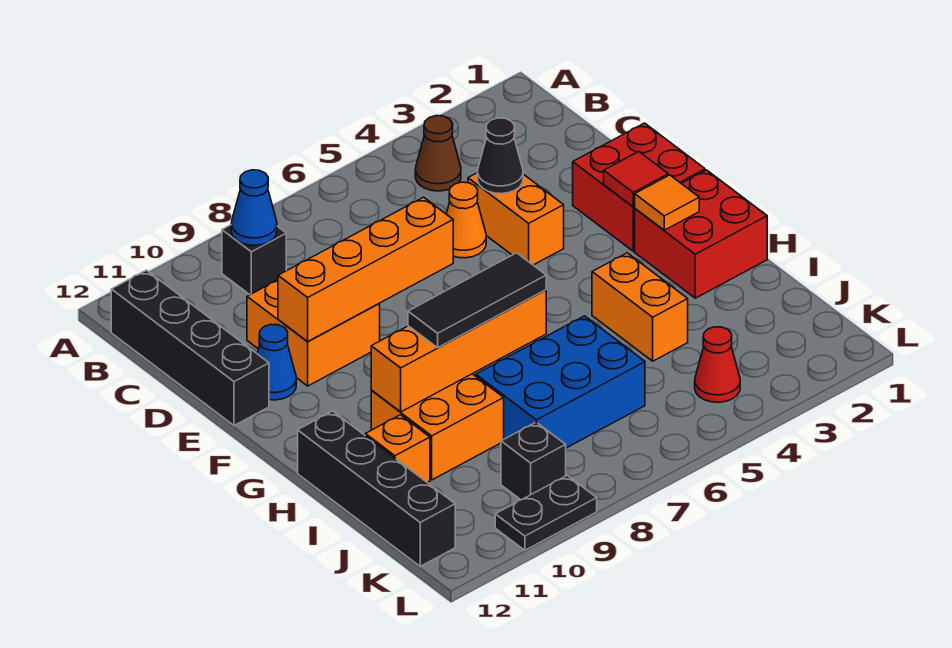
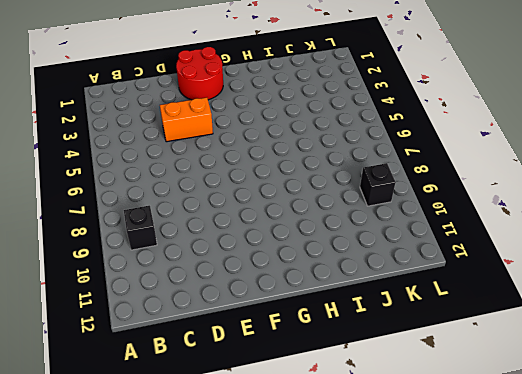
red round brick E1:F2 level 1 -> red brick E1:F2 level 1
none -> brown cone B4 level 1
none -> black brick B12:E12 level 1
none -> orange cone D5 level 1

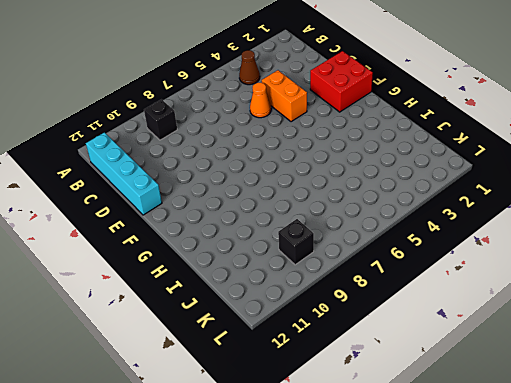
cyan brick B12:E12 level 1 -> black brick B12:E12 level 1
none -> orange brick D9:E10 level 1
none -> blue cone E11 level 1
none -> red brick G1:H2 level 1

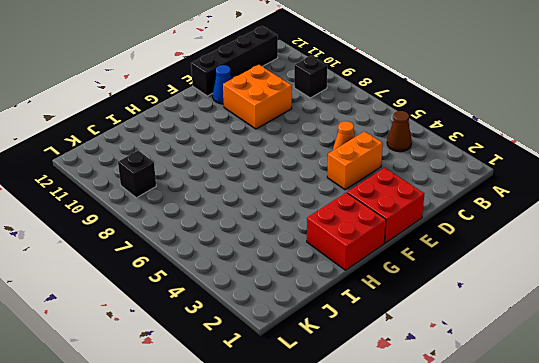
none -> orange brick H4:I4 level 1
none -> orange brick H9:I10 level 1
none -> black brick H12:K12 level 1

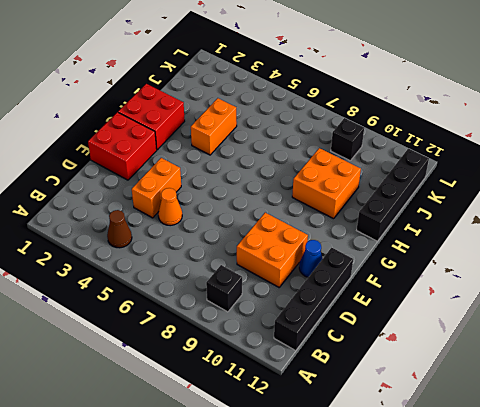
none -> blue brick I6:J8 level 1
none -> orange brick I11 level 1
none -> red cone K4 level 1

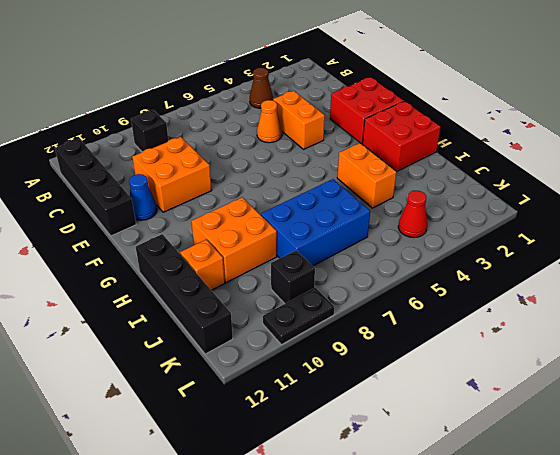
none -> blue cone B9 level 2
none -> black cone D4 level 2
none -> orange brick E7:E10 level 2

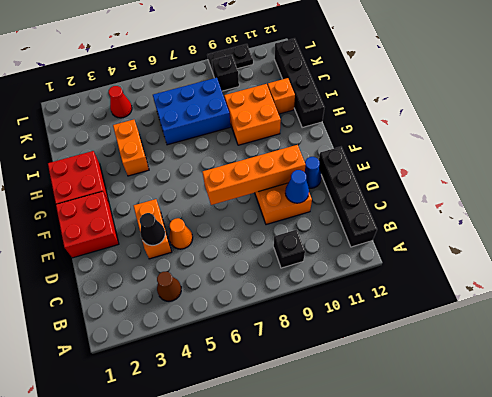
blue cone D10 level 2 -> blue cone B9 level 2
none -> red tile F2 level 2
none -> orange tile G2 level 2
none -> orange brick H7:H10 level 2

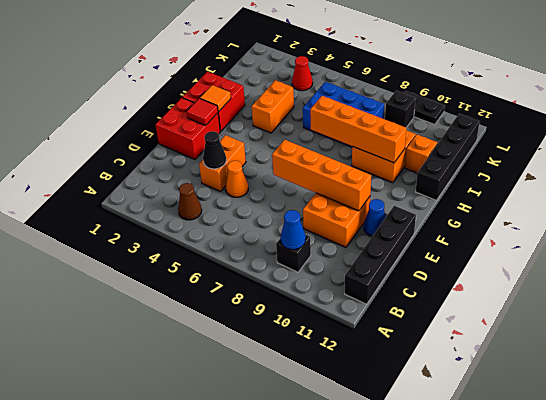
none -> black tile H7:H9 level 3

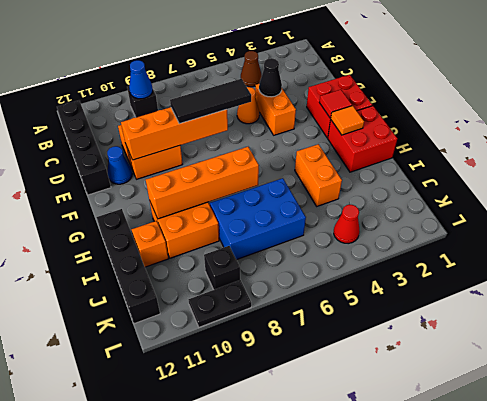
black tile E6:E8 level 3 -> black tile H7:H9 level 3

